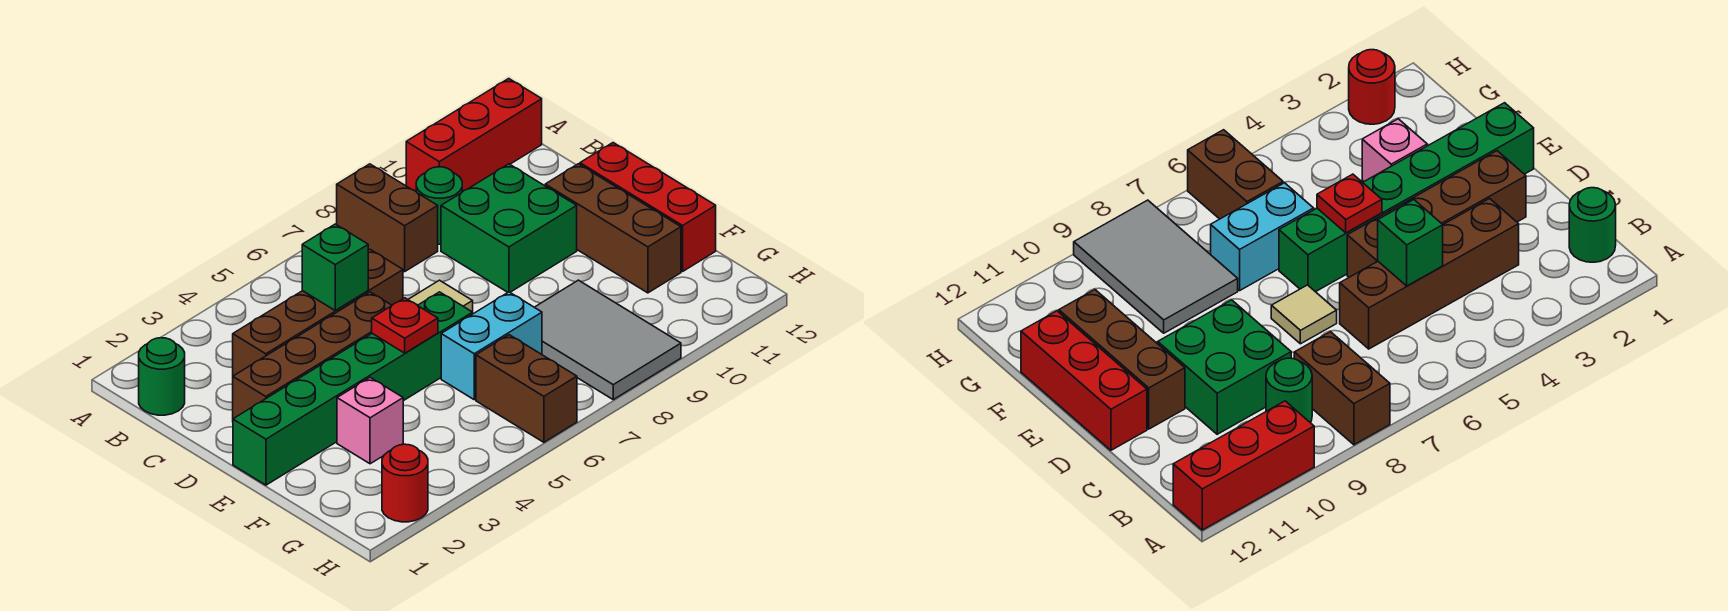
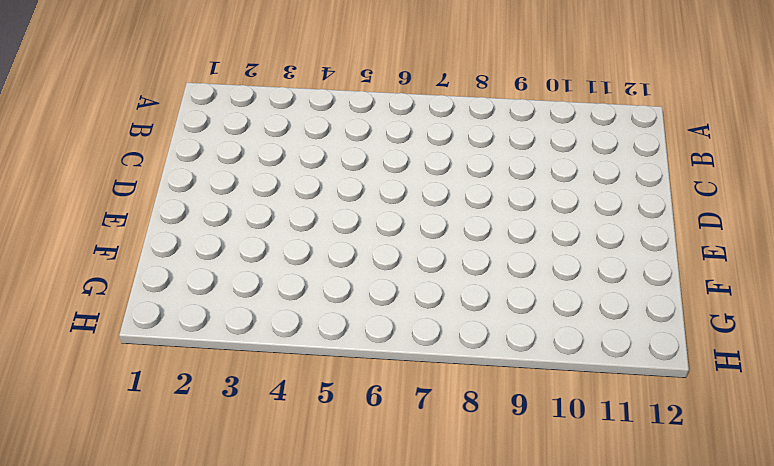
none -> brown brick A8:B8 level 1
none -> red brick A10:A12 level 1
none -> green round brick B1 level 1

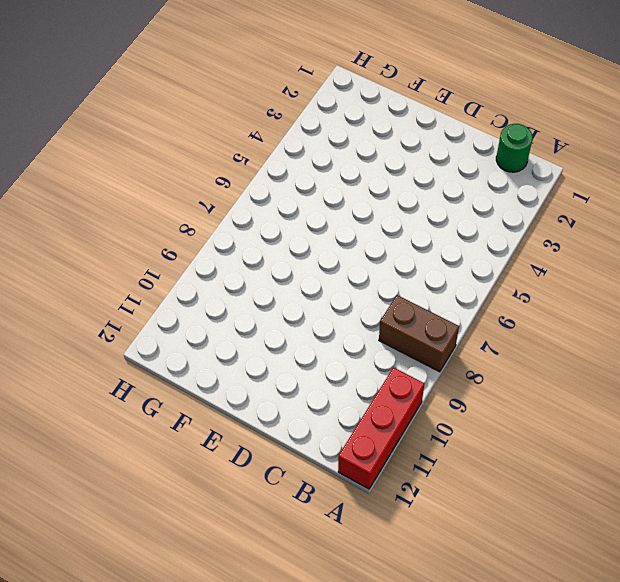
none -> green round brick B9 level 1
none -> brown brick C3:C6 level 1
none -> green brick C9:D10 level 1

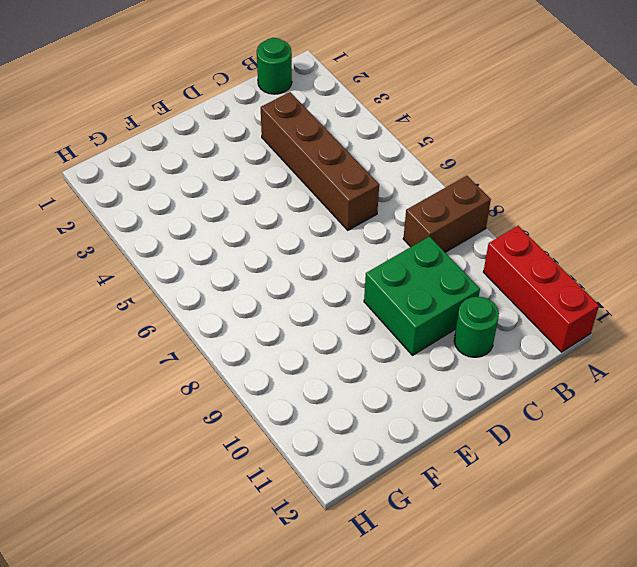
green round brick C11 level 1 -> green round brick B9 level 1
none -> brown brick D2:D5 level 1
none -> tan tile D7 level 1
none -> brown brick D11:F11 level 1

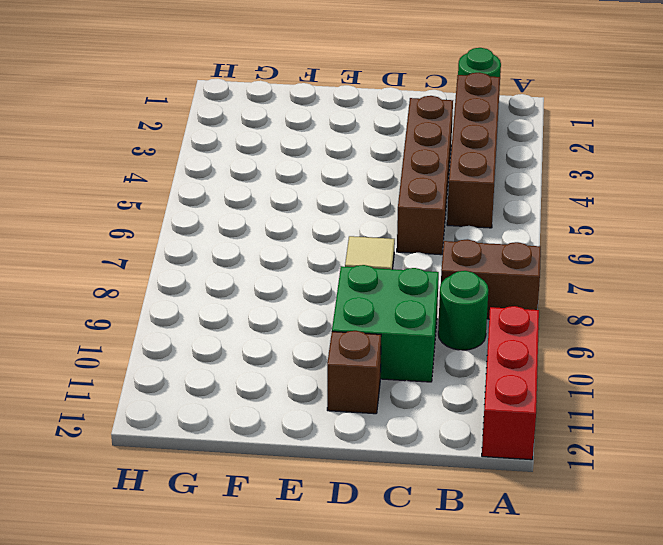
brown brick B2:B5 level 1 -> brown brick D2:D5 level 1
brown brick D11 level 1 -> brown brick D11:F11 level 1
none -> red brick D12:F12 level 1
none -> green brick E1:E6 level 1
none -> pink brick F3 level 1

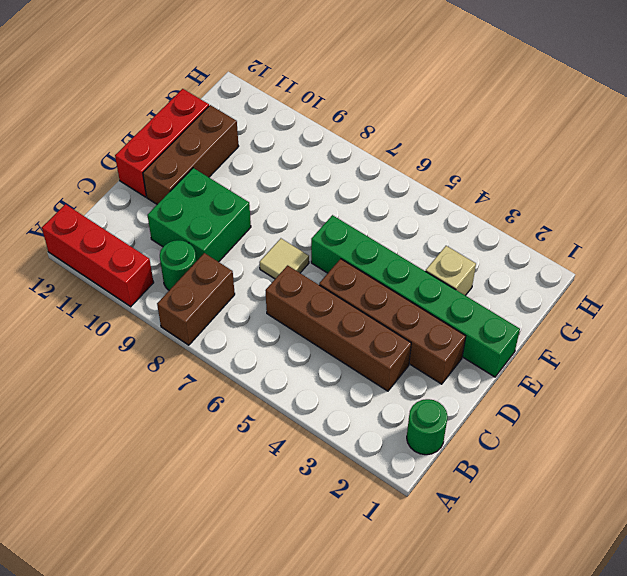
tan brick F3 level 1 -> pink brick F3 level 1
none -> cyan brick F6:F7 level 1
none -> grey tile F8:H9 level 1
none -> brown brick G6:H6 level 1

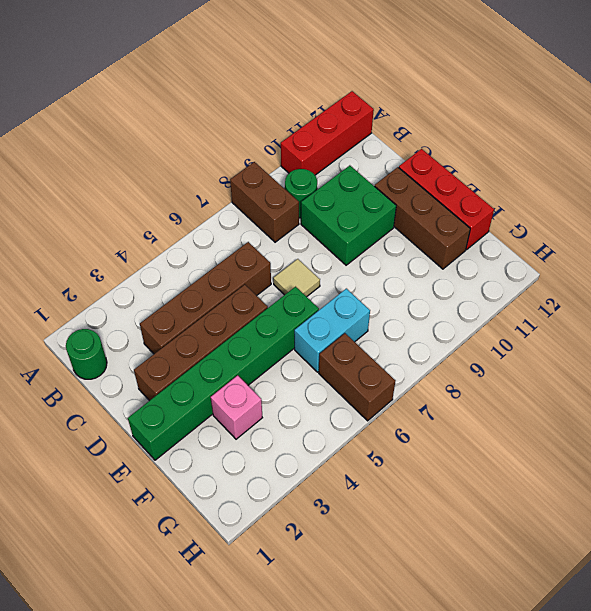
none -> grey tile F8:H9 level 1
none -> red round brick H2 level 1
none -> green brick C5 level 2

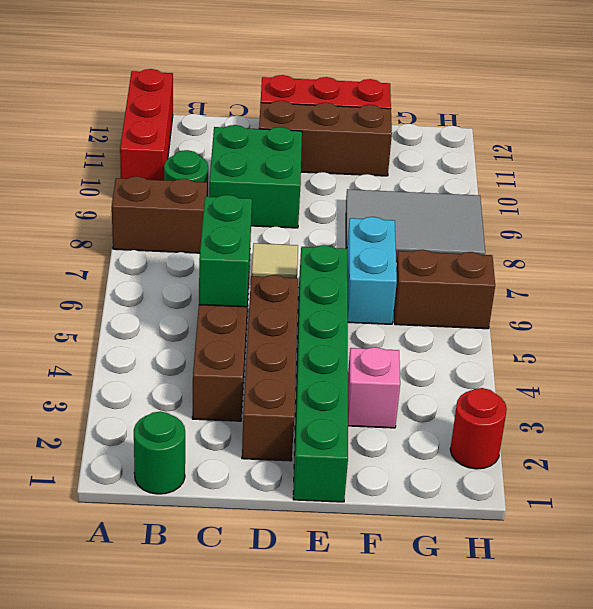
green brick C5:C6 level 2 -> green brick C5 level 2
none -> red plate E5 level 2

